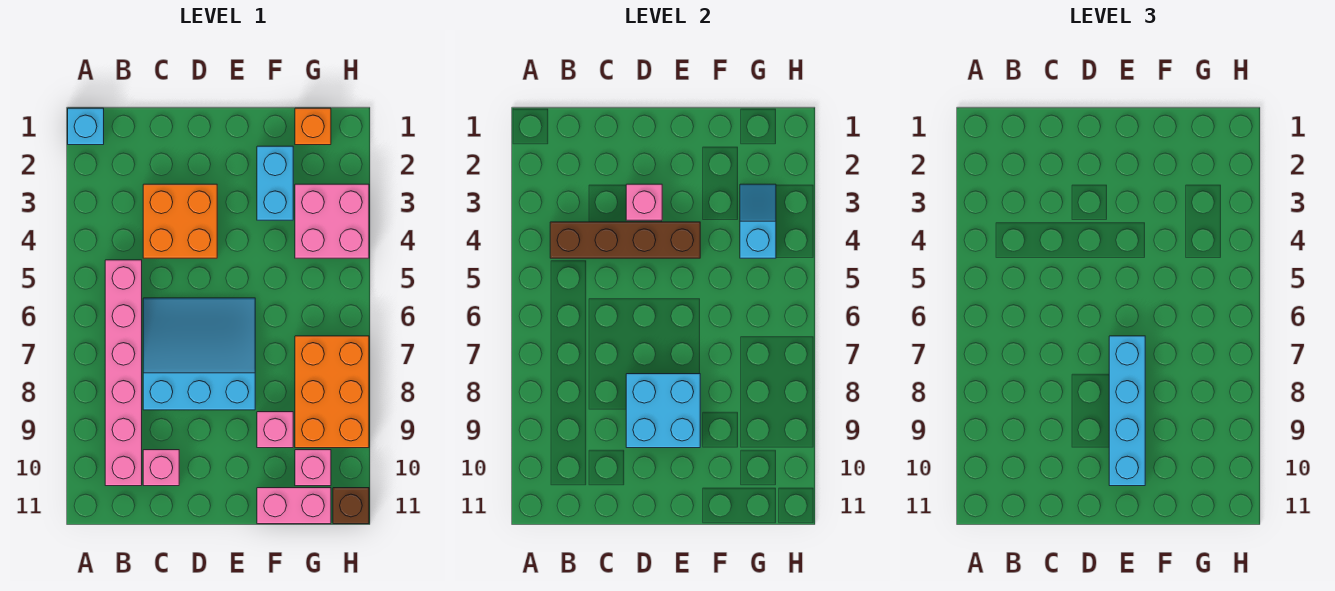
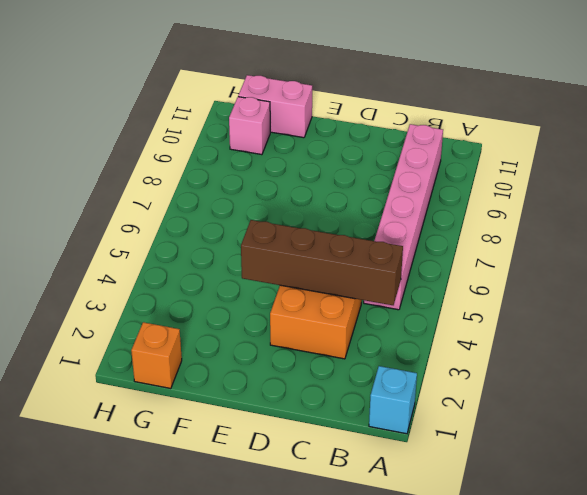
none -> cyan slope C6:E8 level 1 top 8
none -> pink brick C10 level 1
none -> cyan brick F2:F3 level 1

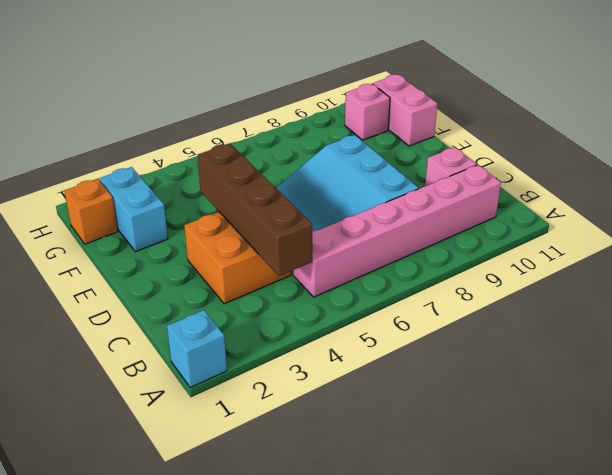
cyan brick F2:G2 level 1 -> cyan brick F2:F3 level 1
none -> pink brick F9 level 1
none -> pink brick G3:H4 level 1
none -> orange brick G7:H9 level 1

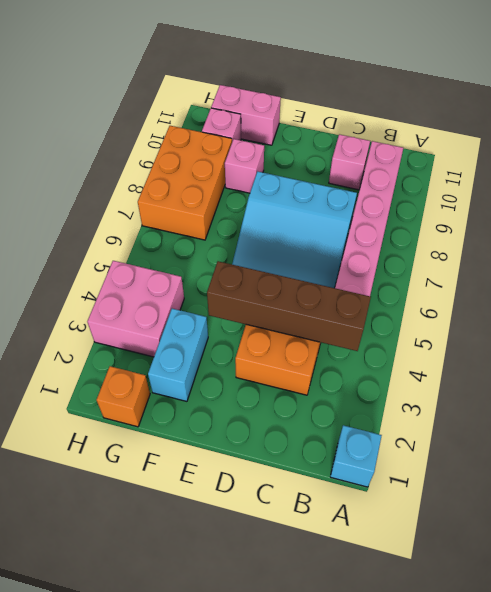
none -> brown brick H11 level 1
none -> pink brick D3 level 2
none -> cyan brick D8:E9 level 2

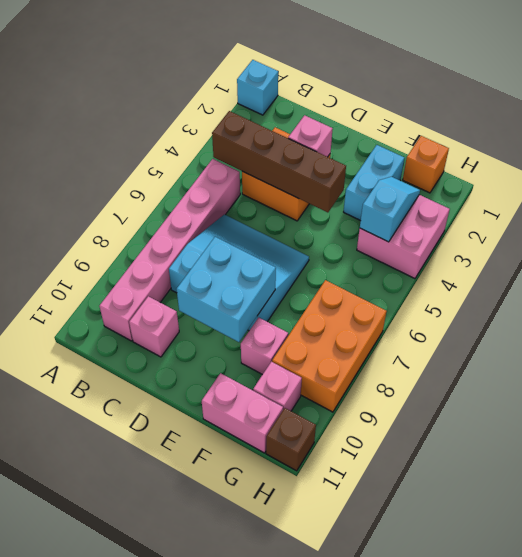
none -> cyan brick E7:E10 level 3

